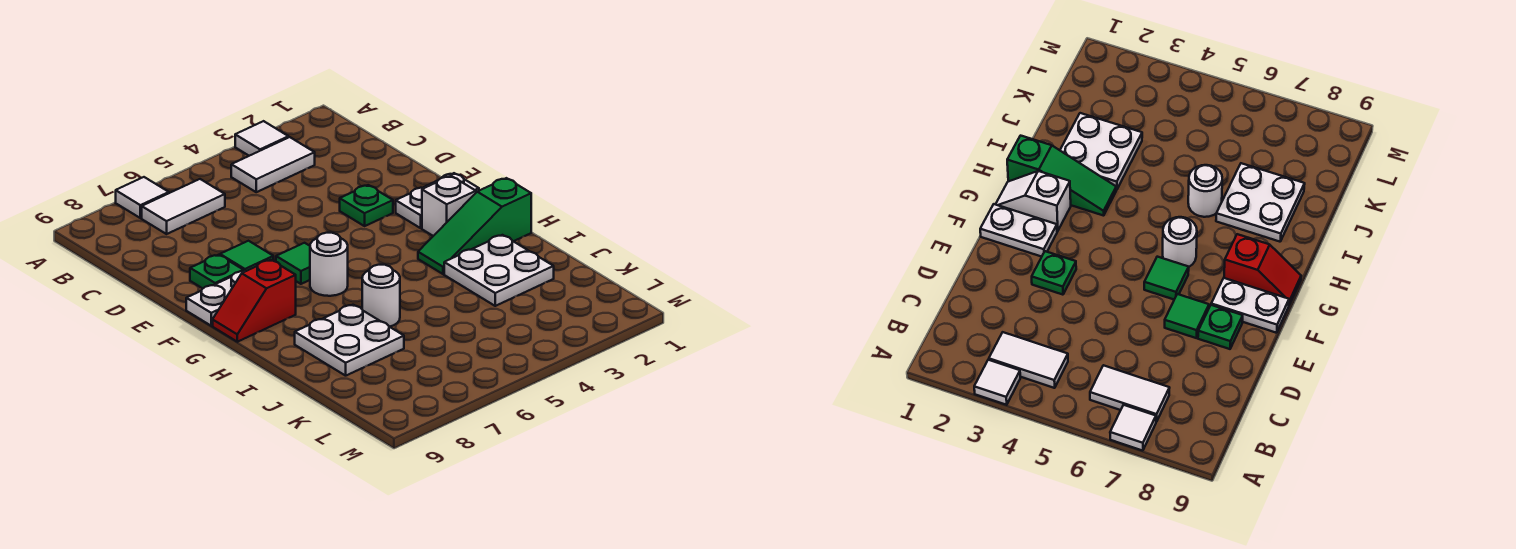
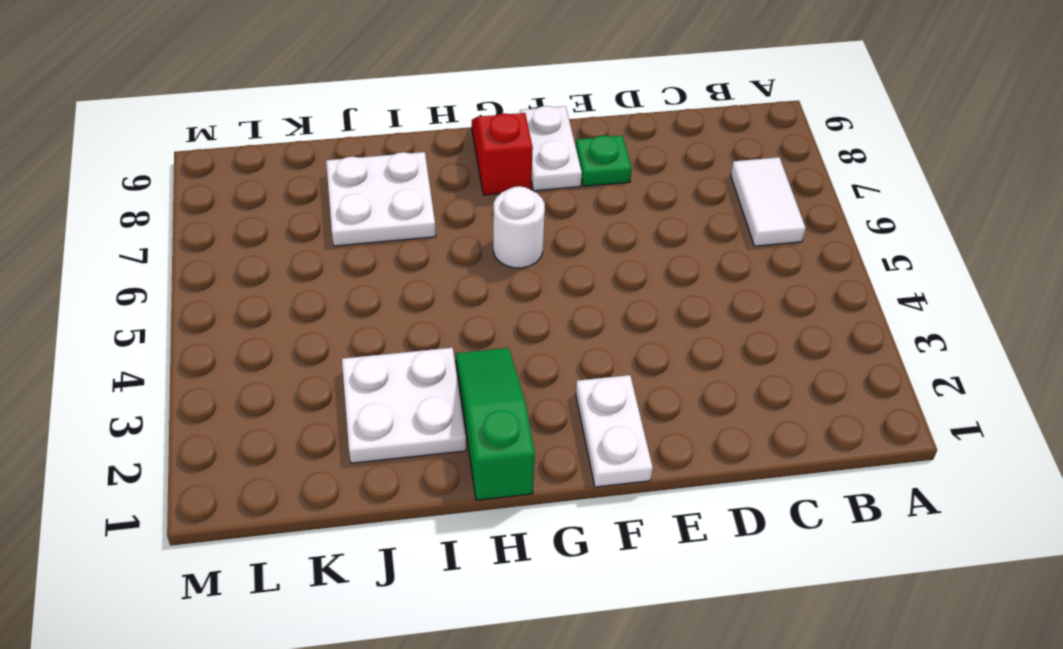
none -> white tile A3 level 1
none -> white tile A7 level 1
none -> white tile B3:B4 level 1

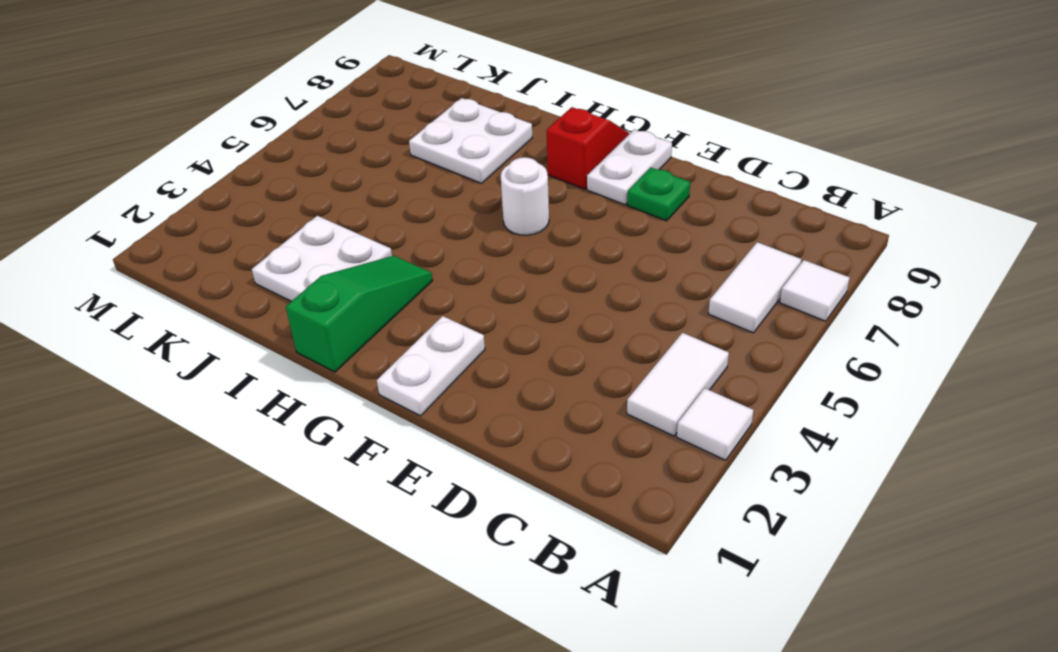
none -> green plate E3 level 1
none -> green tile E7 level 1
none -> green tile F6 level 1

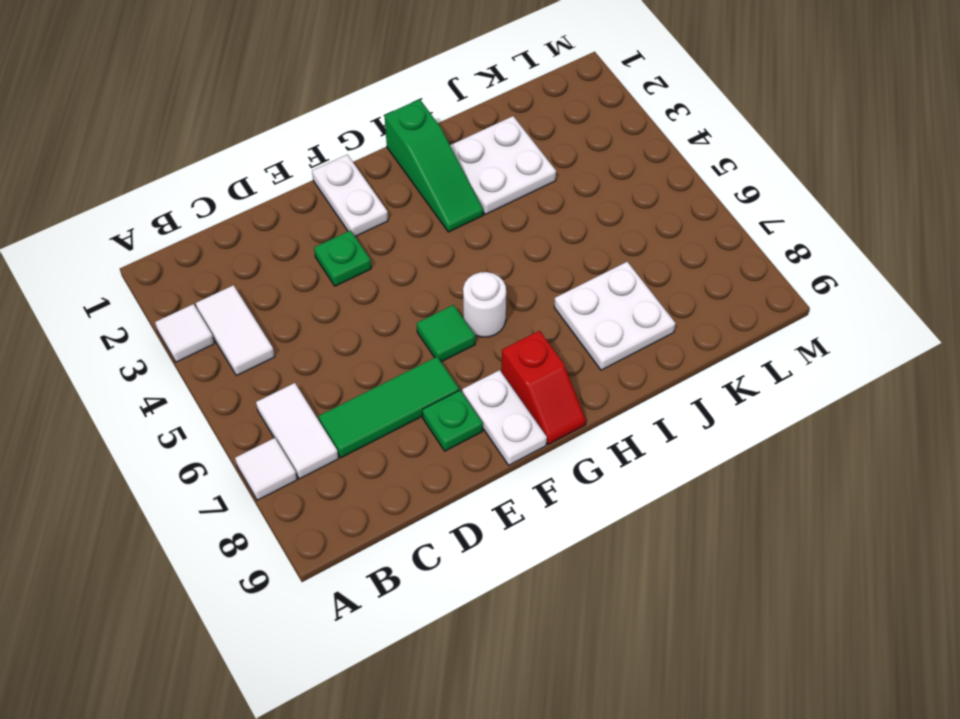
green tile C7:E7 level 1 -> green tile E7 level 1
none -> white slope G1:G2 level 1 top 2
none -> white round brick I6 level 1

